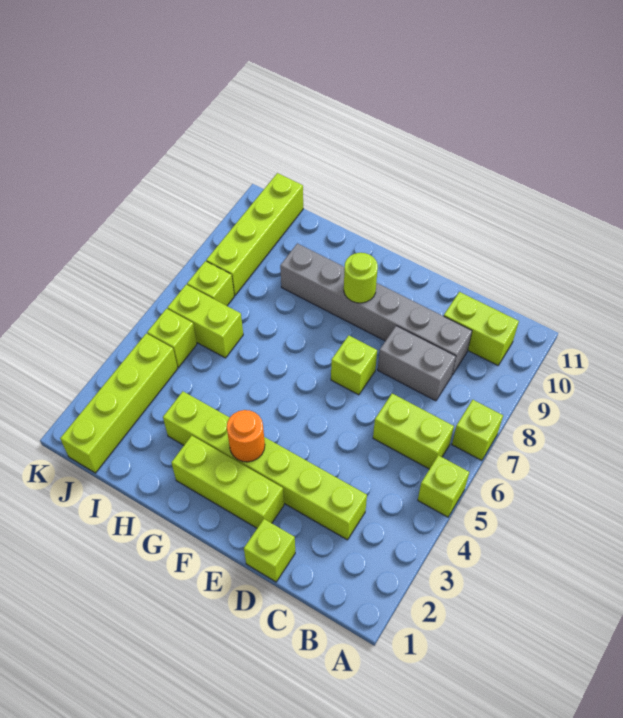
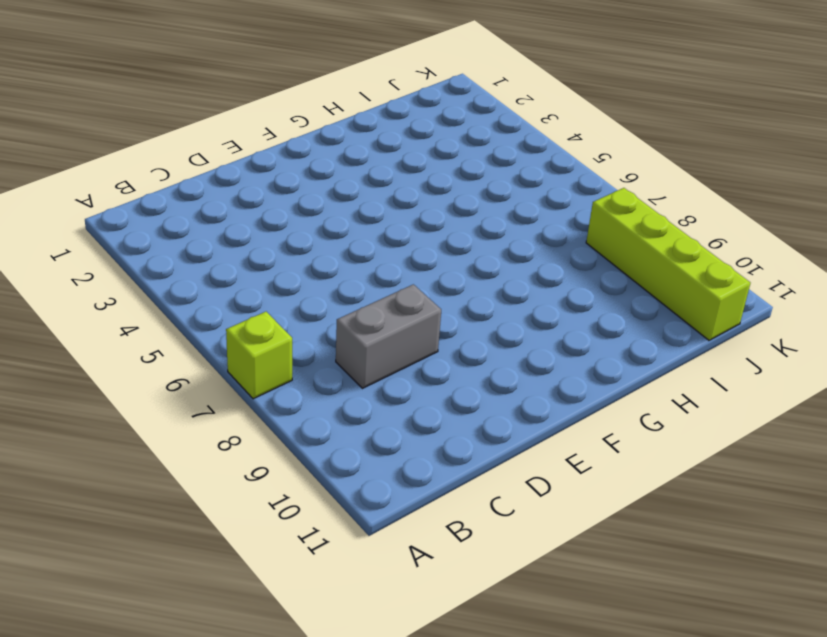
none -> lime brick A5 level 1
none -> lime brick B6:C6 level 1
none -> lime brick B10:C10 level 1

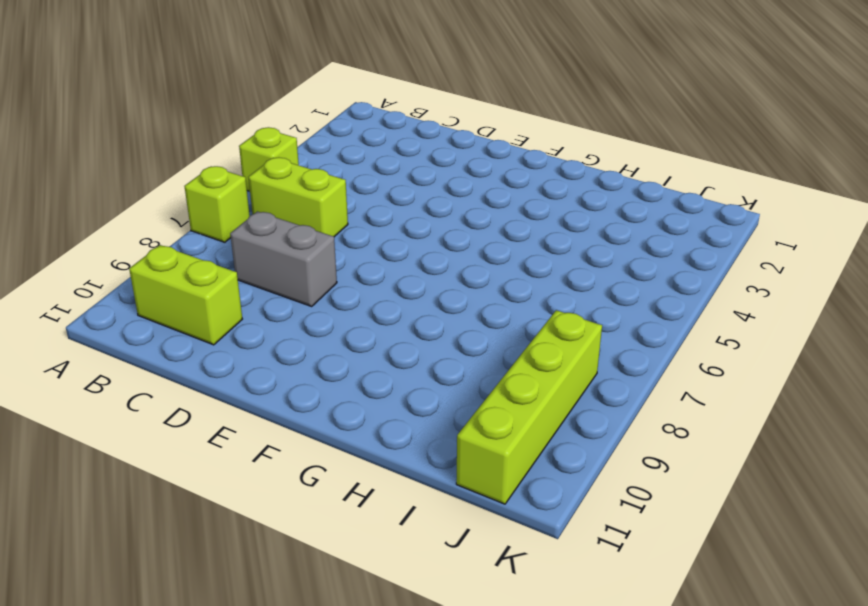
none -> lime brick C3:H3 level 1
none -> grey brick C9:H9 level 1
none -> lime brick D1 level 1

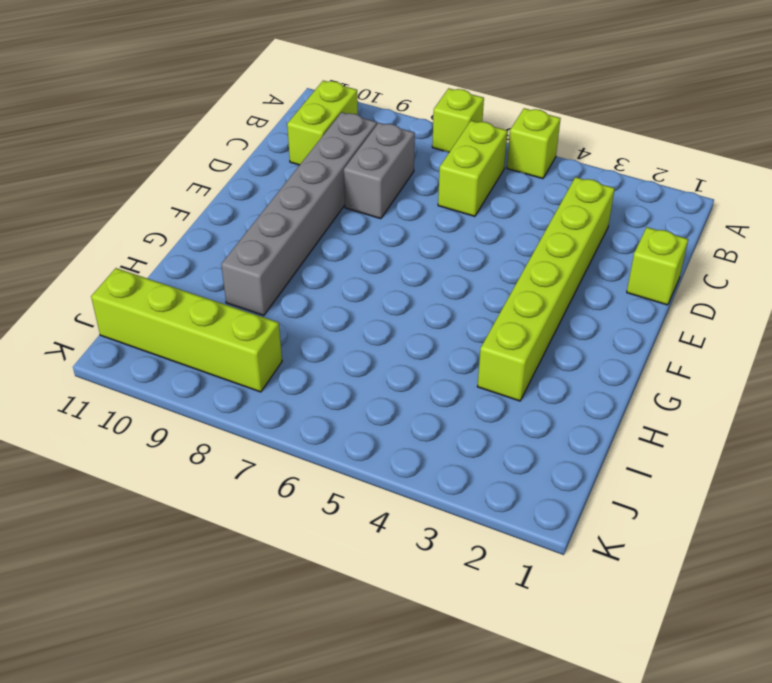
none -> lime brick E2:G2 level 1
none -> lime brick E7 level 1
none -> lime brick I6:J6 level 1

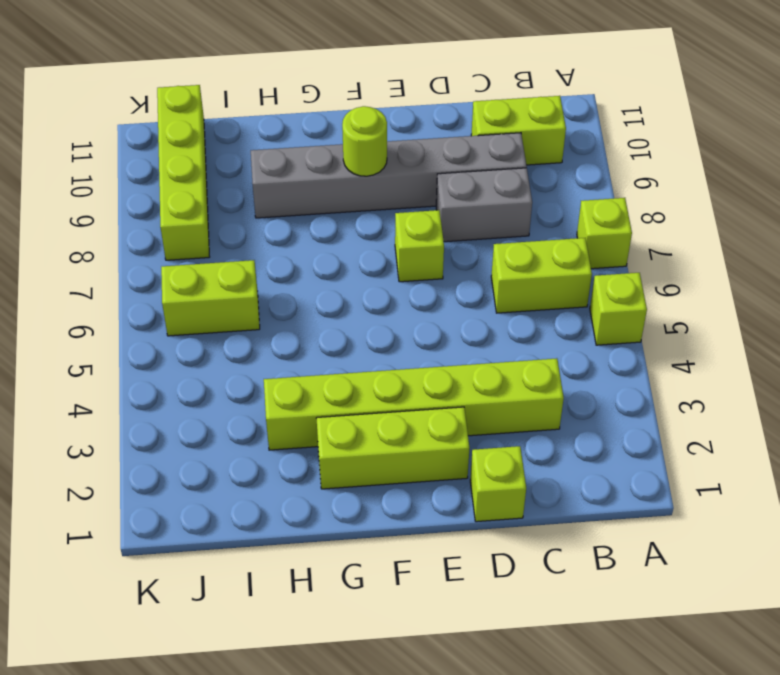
none -> lime brick J1:J4 level 1
none -> lime brick J5 level 1
none -> lime brick J7 level 1

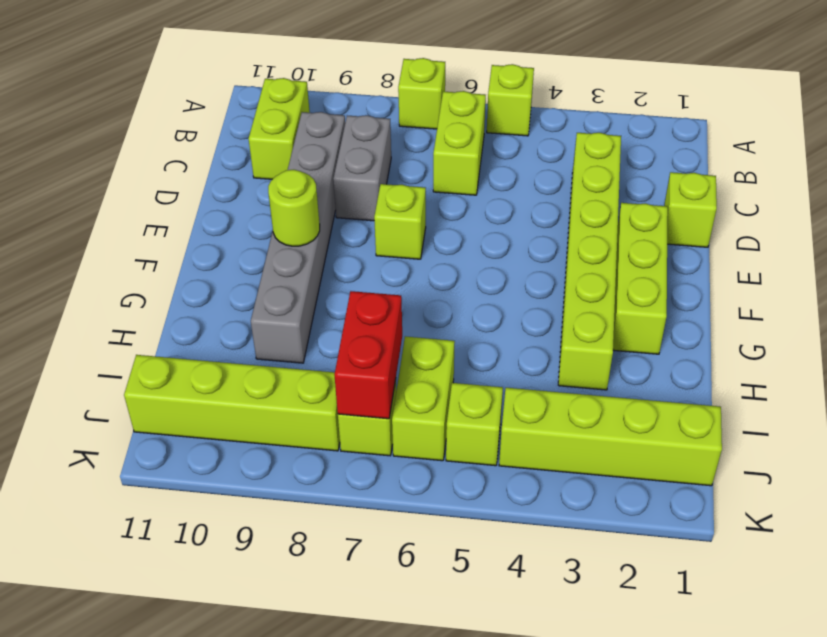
red brick I7:J7 level 2 -> none
none -> orange round brick F3 level 2

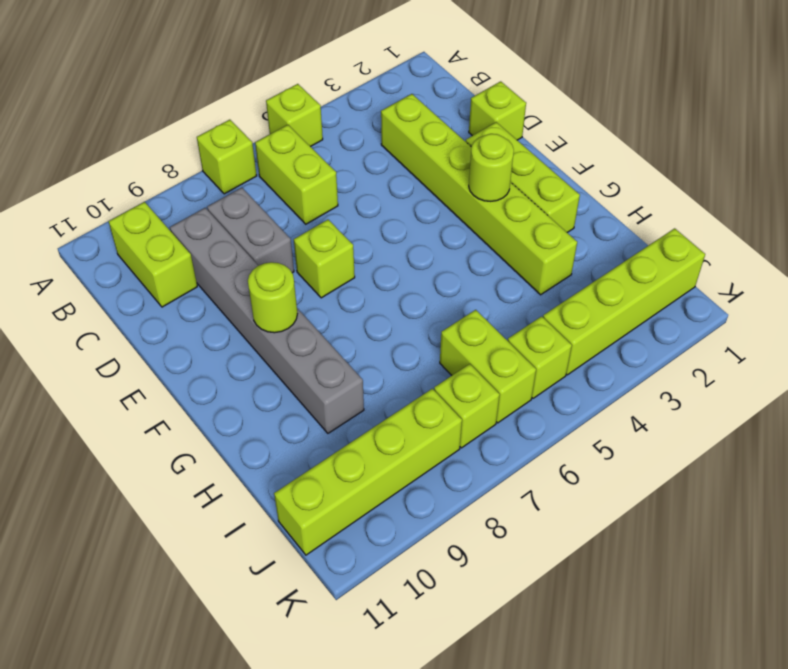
lime round brick F3 level 2 -> orange round brick F3 level 2

